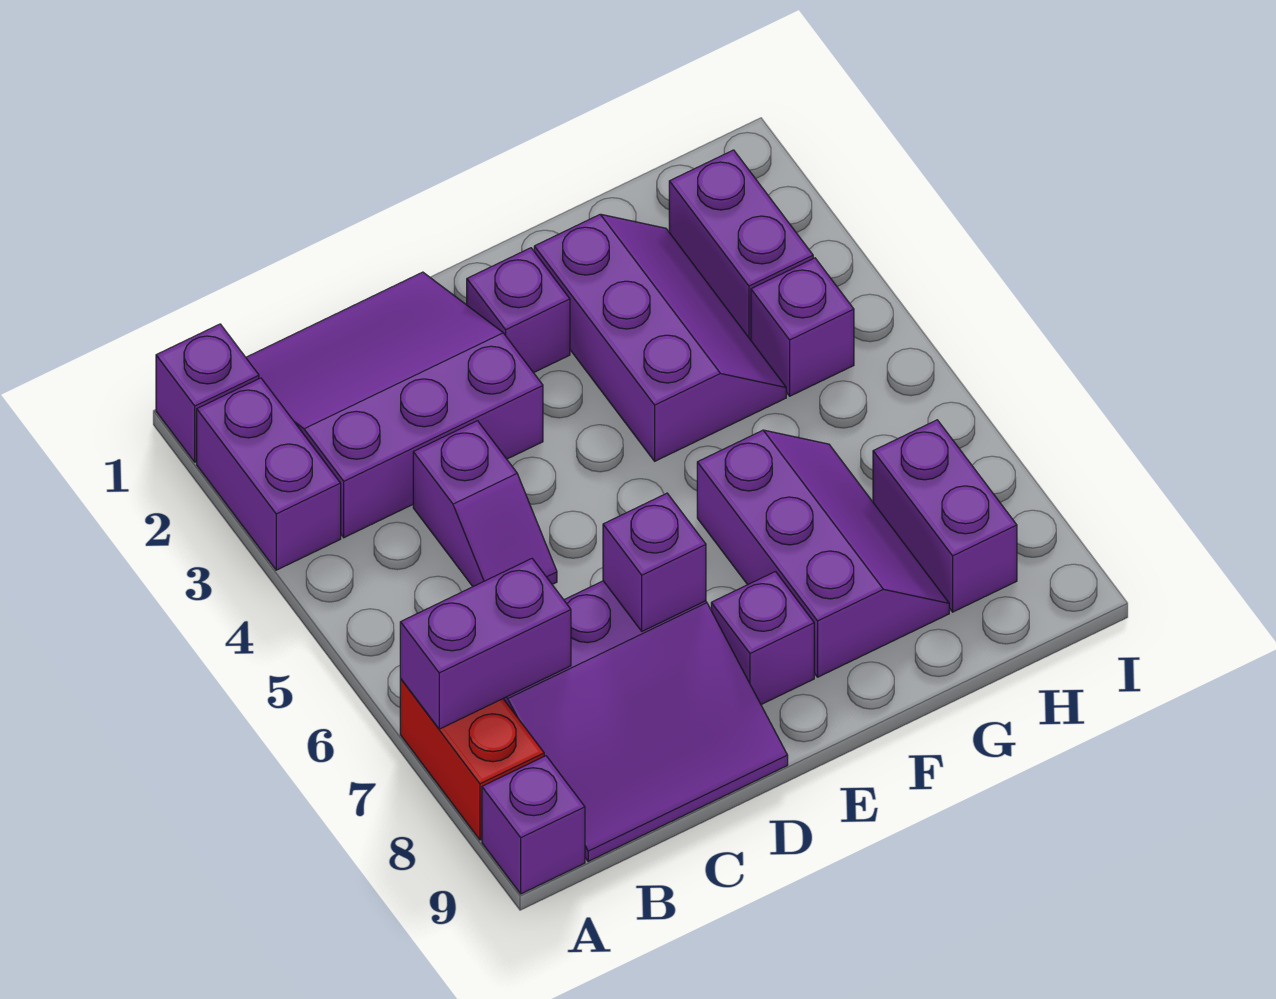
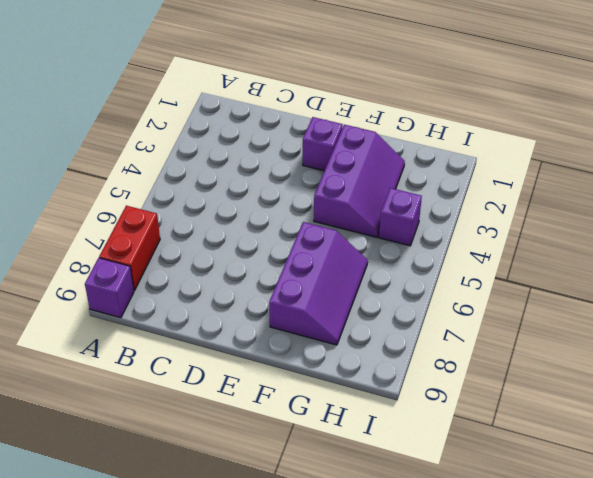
none -> purple brick A1 level 1
none -> purple brick A2:A3 level 1
none -> purple slope B1:D3 level 1 top 3

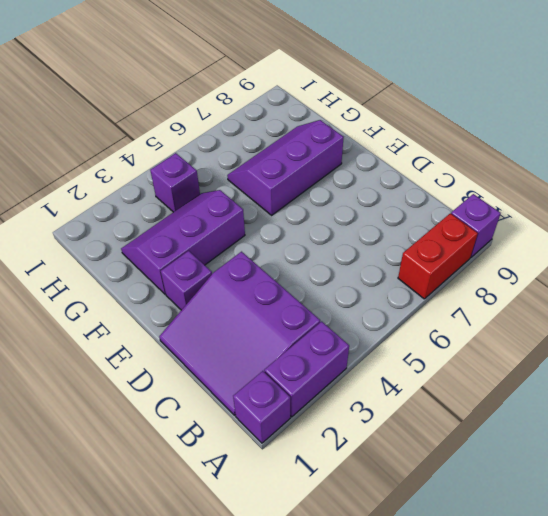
none -> purple slope B7:D9 level 1 top 7
none -> purple slope C4:C5 level 1 top 4
none -> purple brick E8 level 1

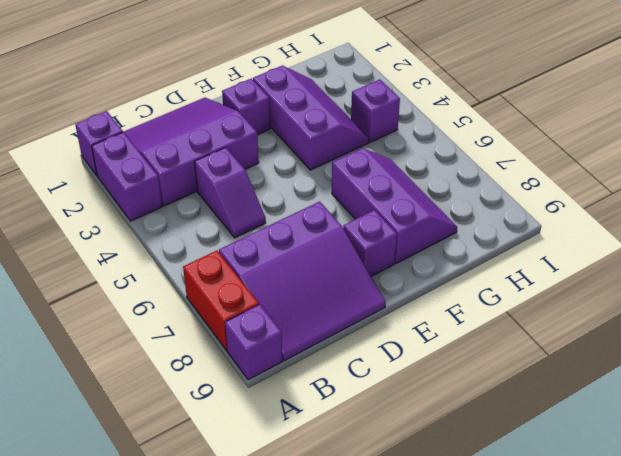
none -> purple brick H2:H3 level 1
none -> purple brick H7:H8 level 1
none -> purple brick A7:B7 level 2

